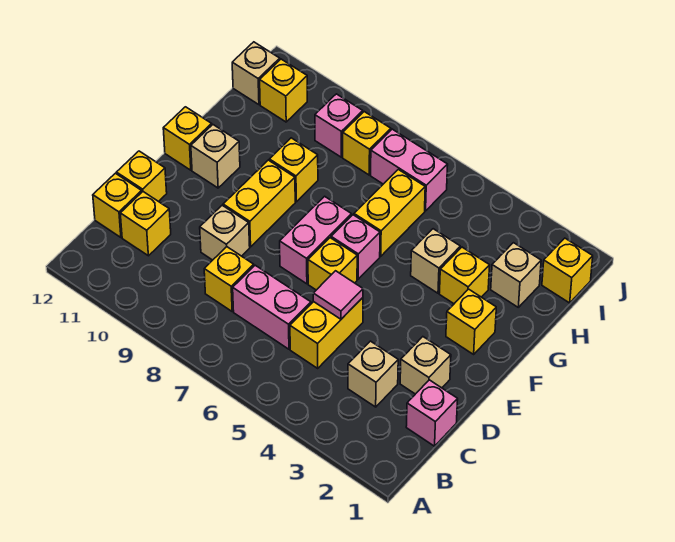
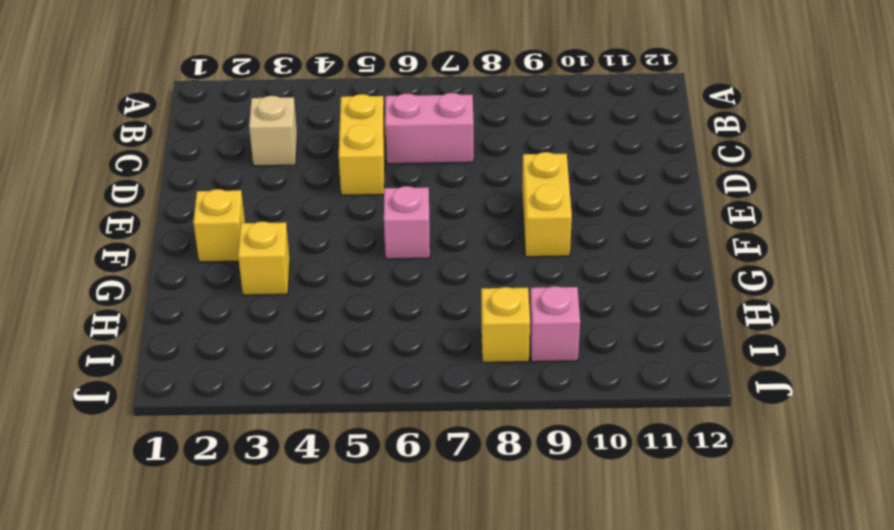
none -> pink brick C1 level 1
none -> yellow brick C8 level 1
none -> yellow brick C11 level 1

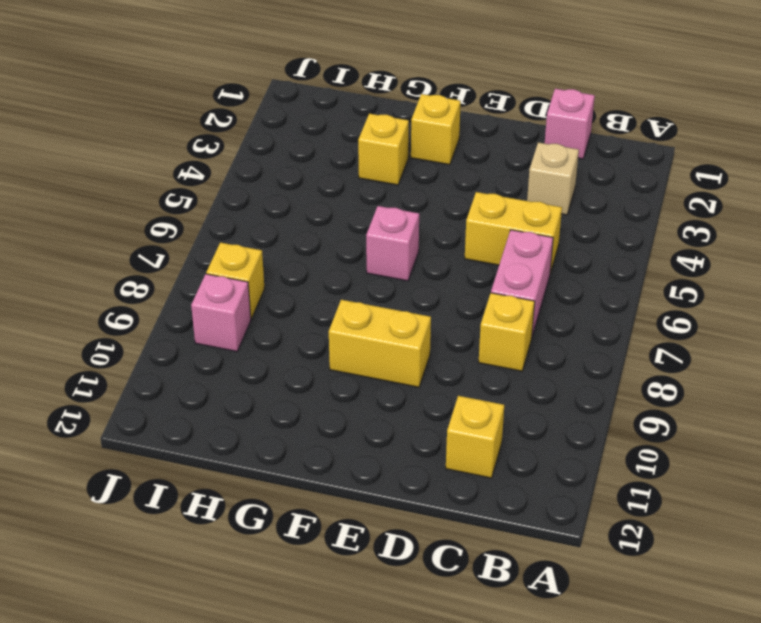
none -> yellow brick C12 level 1
none -> tan brick D2 level 1
none -> tan brick D9 level 1

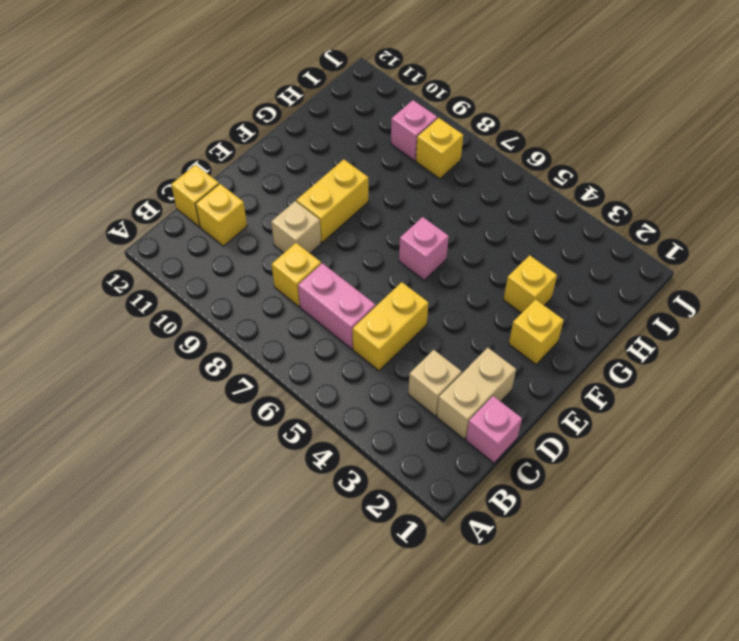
tan brick C2:D2 level 1 -> tan brick D2 level 1
none -> yellow brick D12 level 1
none -> yellow brick E6 level 1
none -> pink brick E7:F7 level 1

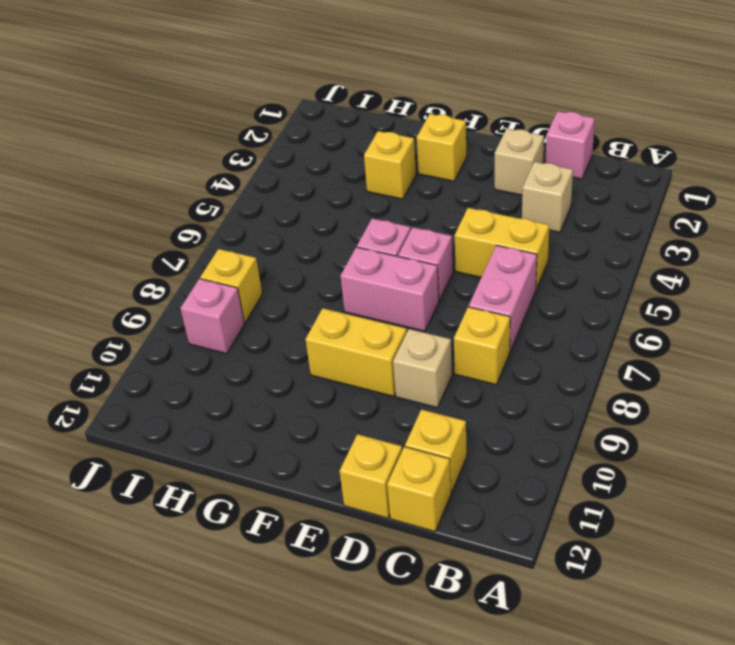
pink brick E6 level 1 -> yellow brick E6 level 1
none -> tan brick F11 level 1
none -> yellow brick F12 level 1
none -> tan brick G4 level 1

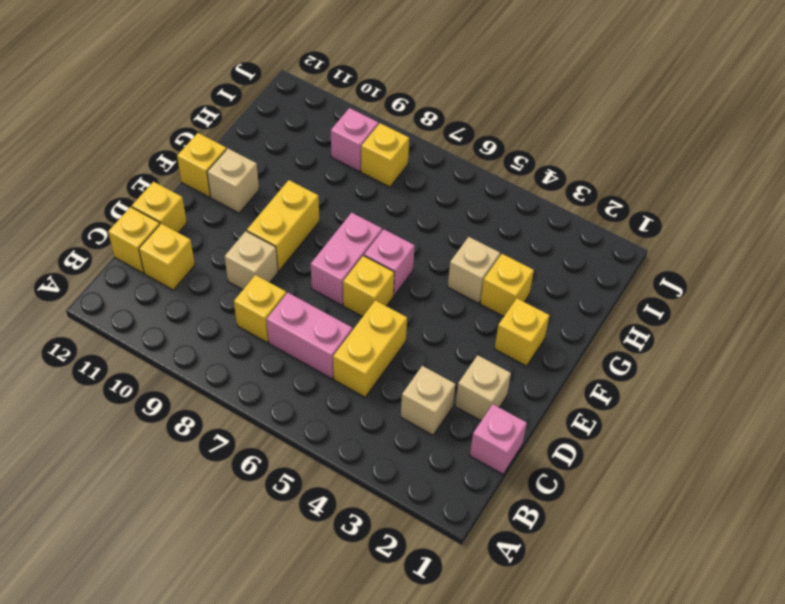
none -> yellow brick G6:H6 level 1
none -> yellow brick G9 level 1
none -> tan brick H2 level 1

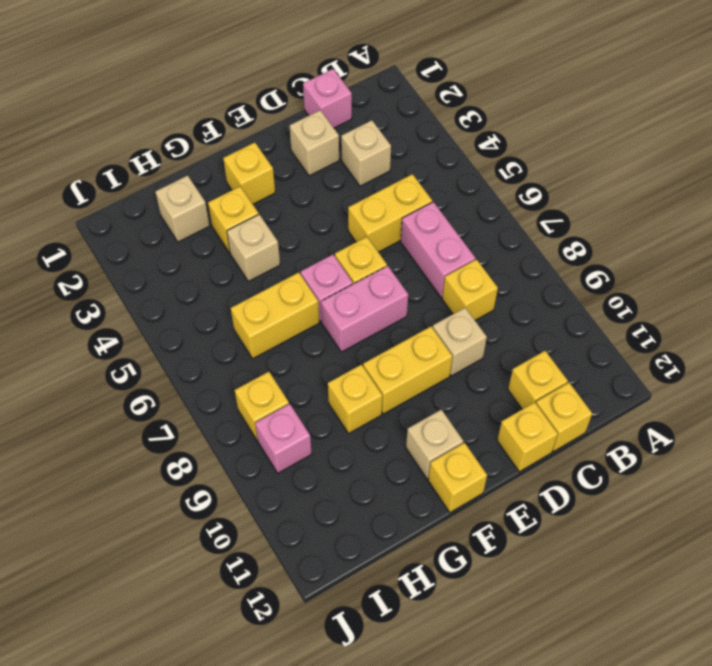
none -> yellow brick I1 level 1
none -> pink brick I6:I7 level 1
none -> yellow brick I11 level 1

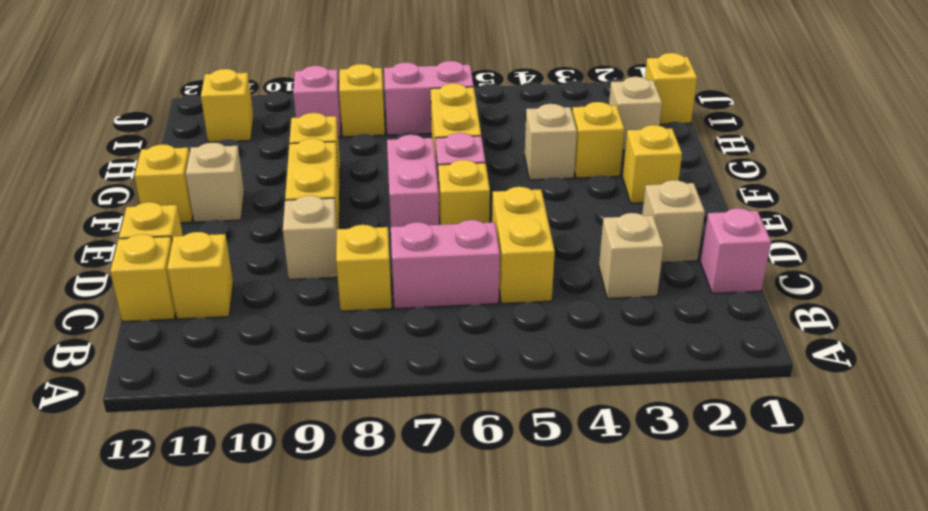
none -> tan brick I12 level 1
none -> pink tile D5 level 2

